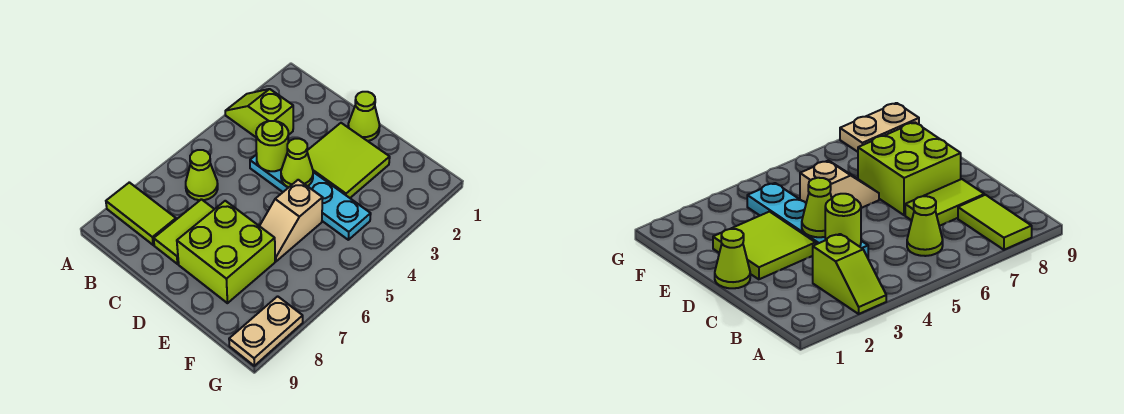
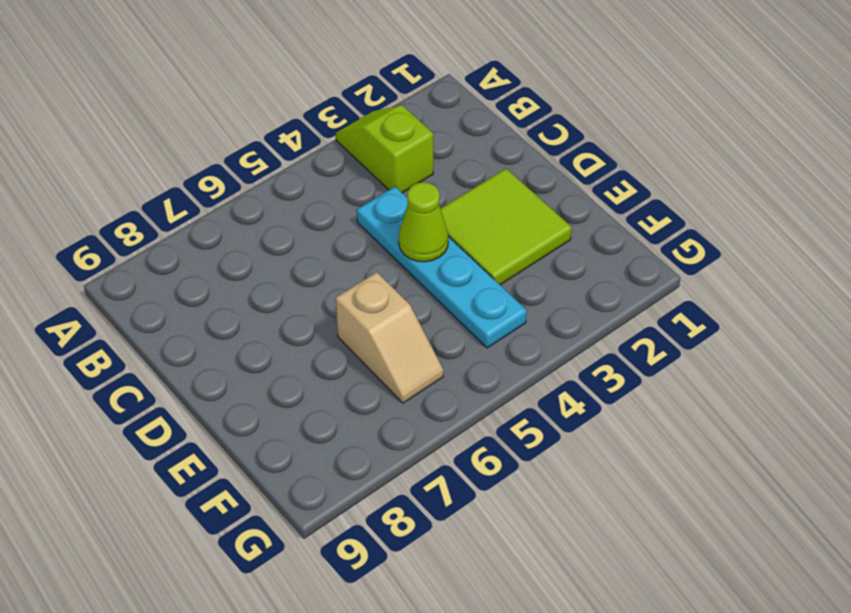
tan slope E6:F6 level 1 top E -> tan slope E5:E6 level 1 top 5
none -> lime tile A8:B8 level 1
none -> lime cone B6 level 1
none -> lime tile C7:C8 level 1

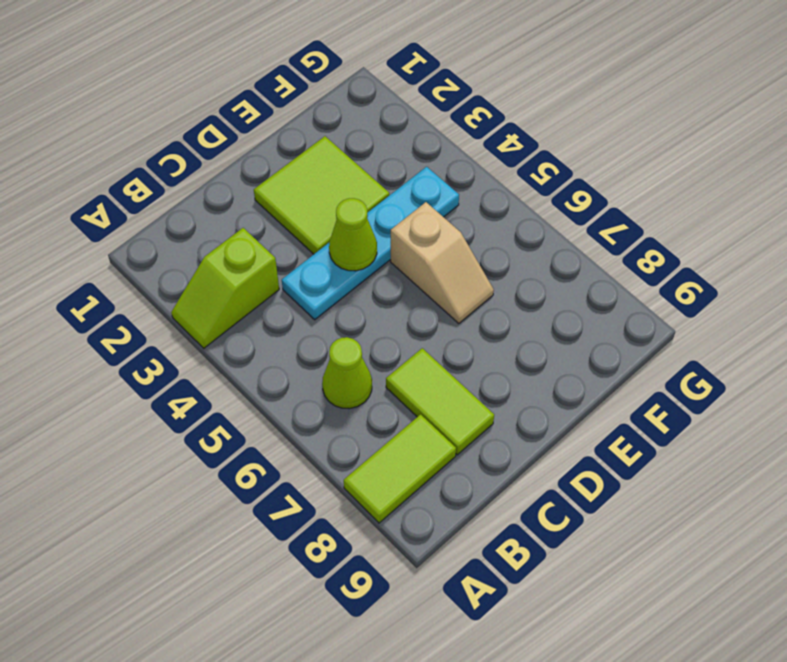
none -> lime cone D1 level 1
none -> lime brick D7:E8 level 1
none -> tan plate G8:G9 level 1

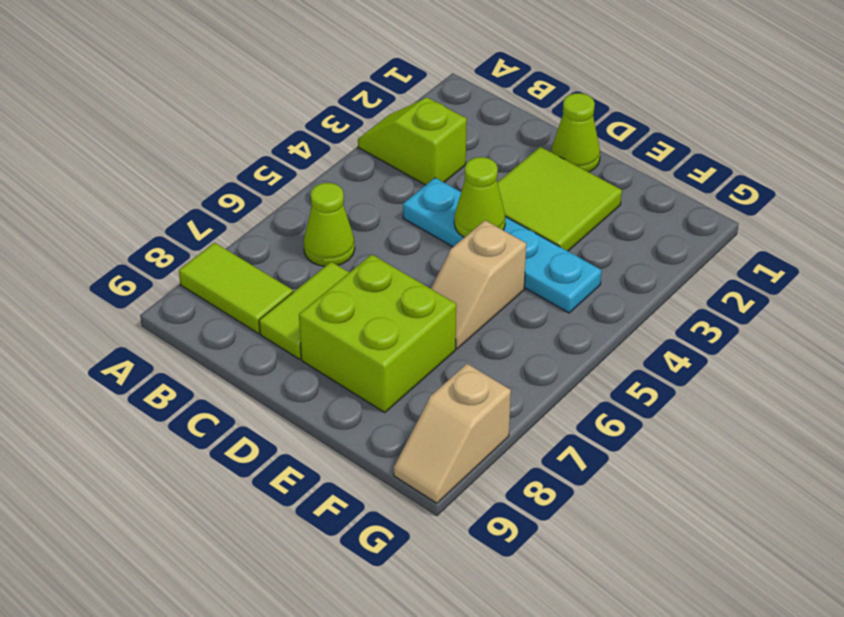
tan slope G8:G9 level 1 top 8 -> tan plate G8:G9 level 1
none -> lime round brick C4 level 2

